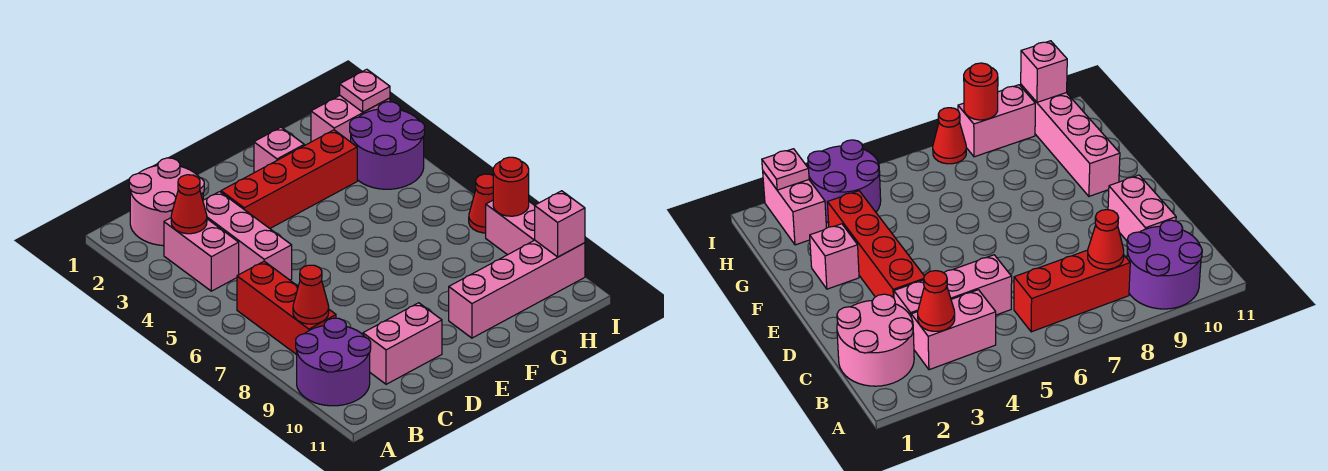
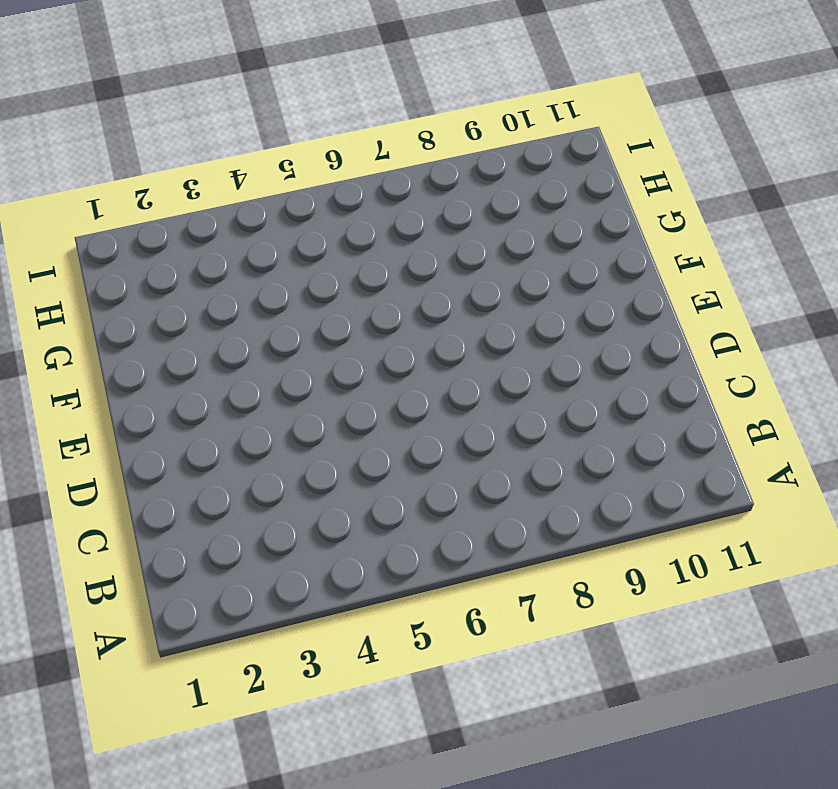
none -> purple round brick A9:B10 level 1
none -> pink round brick B1:C2 level 1
none -> pink brick B3:B4 level 1

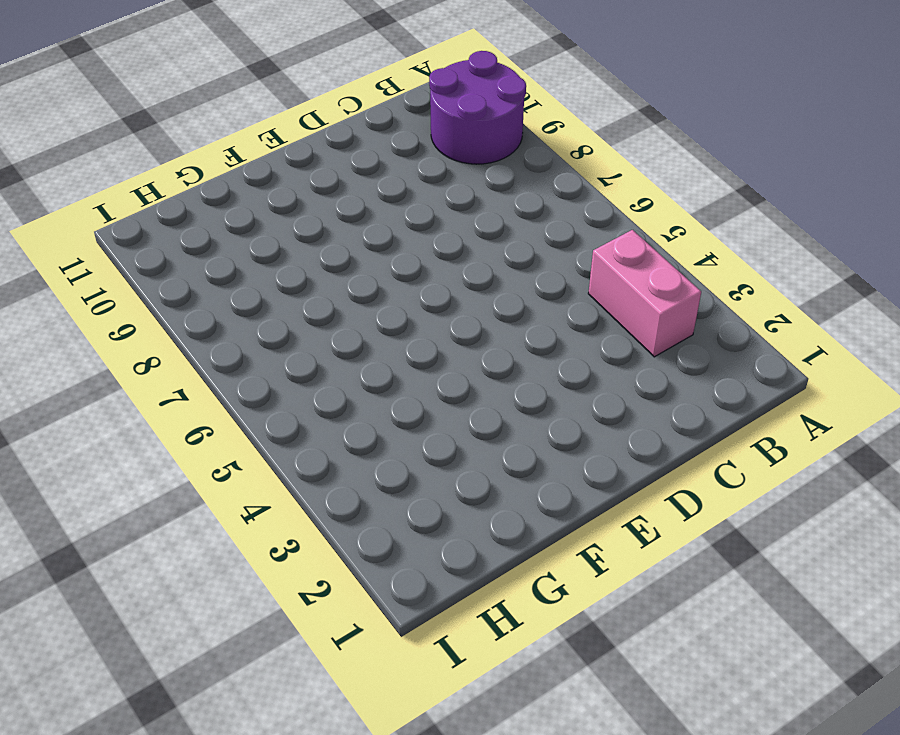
none -> pink round brick B1:C2 level 1
none -> red brick B6:B8 level 1
none -> pink brick C3:C5 level 1

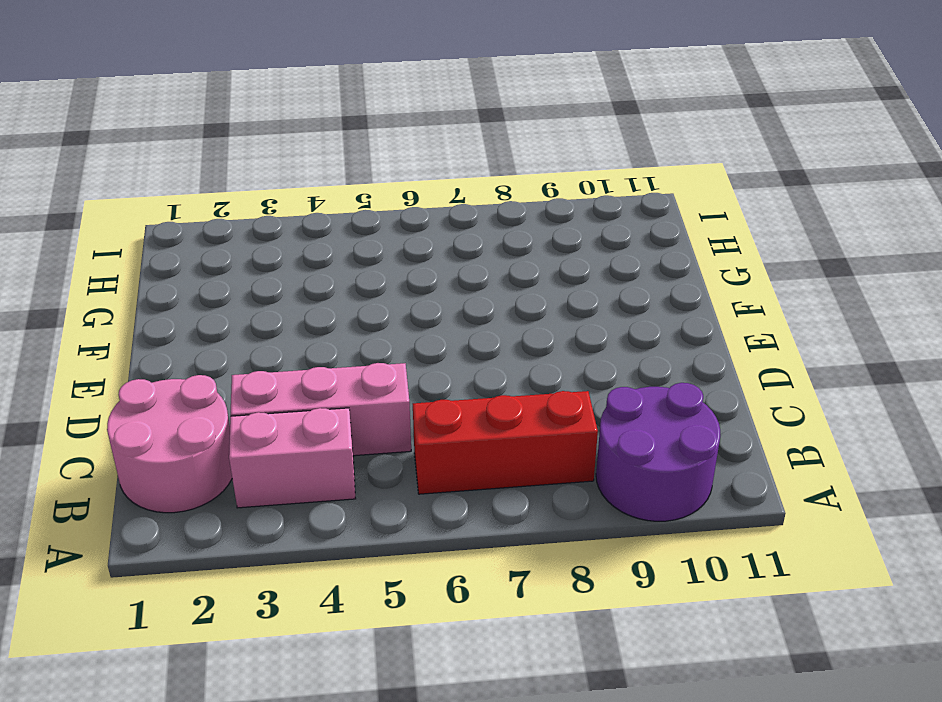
none -> pink brick C10:D10 level 1
none -> red brick D3:G3 level 1
none -> pink brick F2 level 1

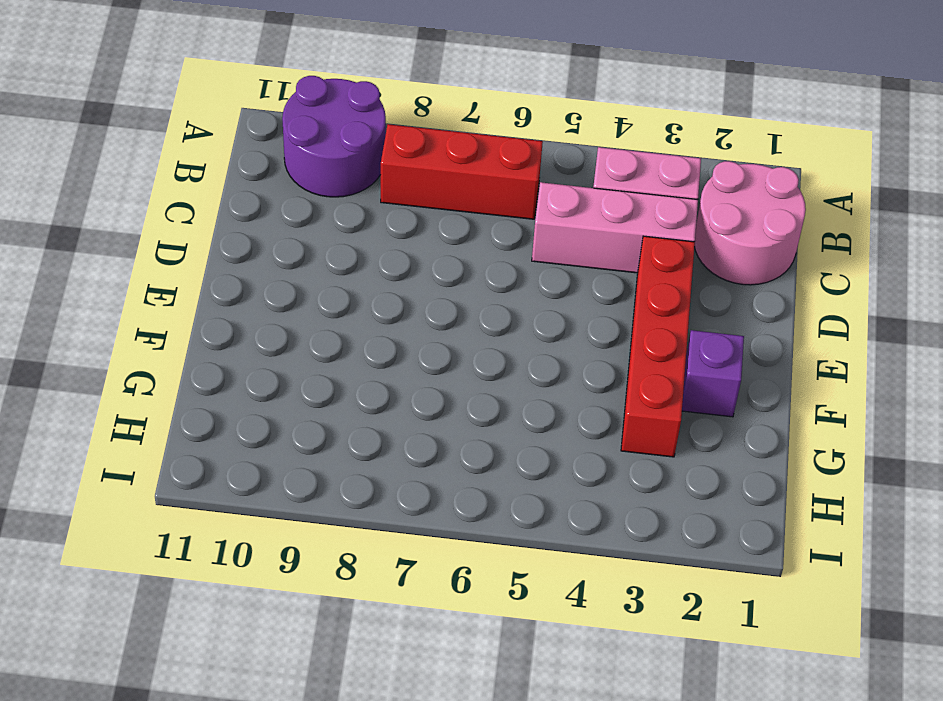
purple brick F2 level 1 -> pink brick F2 level 1
none -> pink brick C10:D10 level 1
none -> pink brick F10:I10 level 1
none -> pink brick H2:I2 level 1

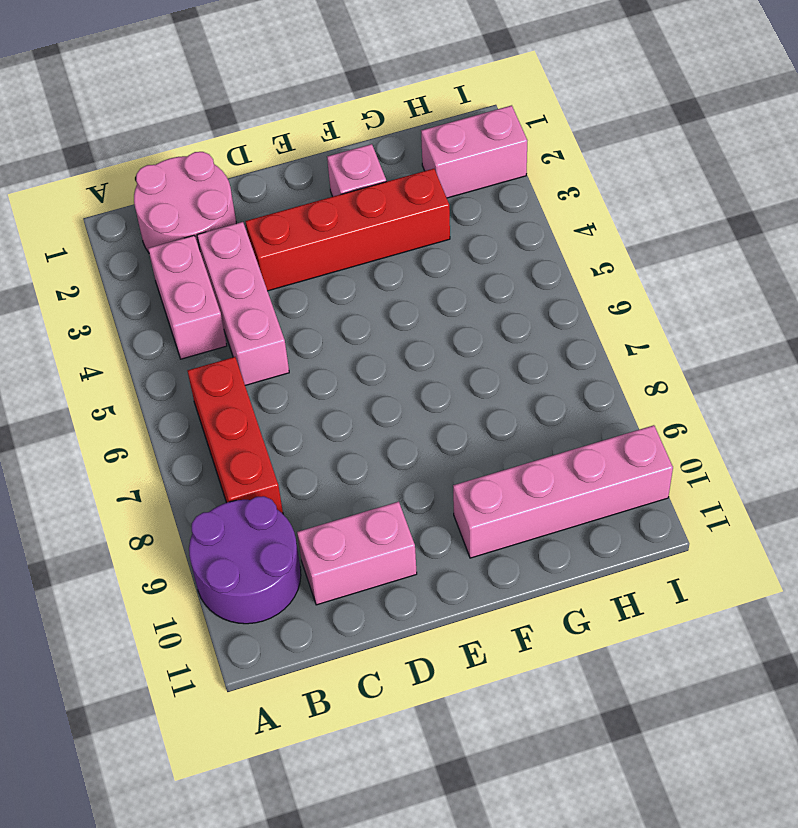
none -> purple round brick H3:I4 level 1
none -> red cone I7 level 1
none -> pink brick I8:I9 level 1

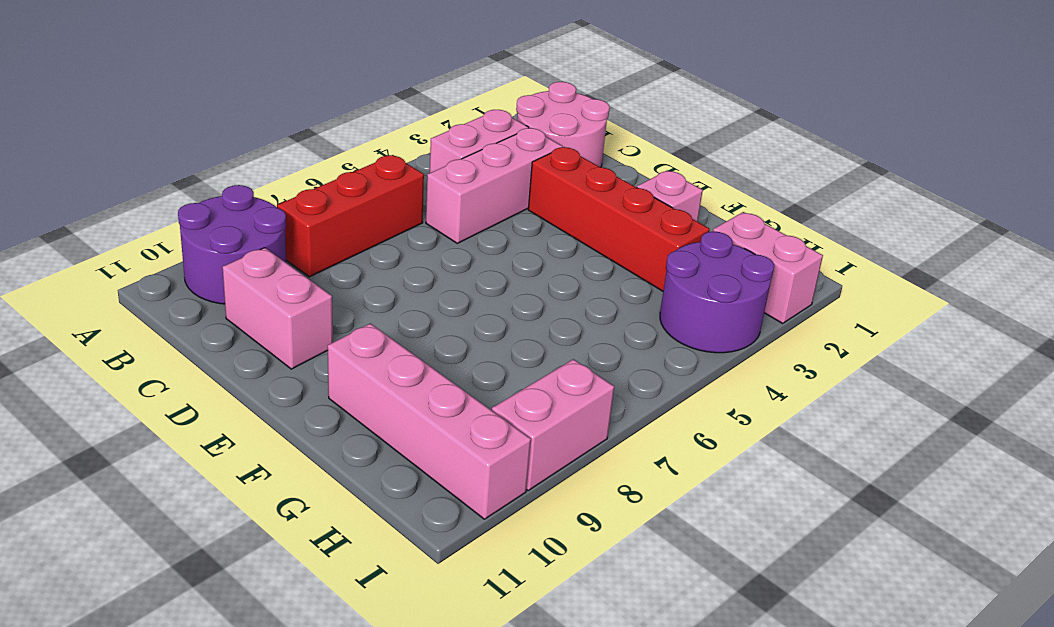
none -> red cone I7 level 1
none -> red cone B3 level 2
none -> red cone B8 level 2

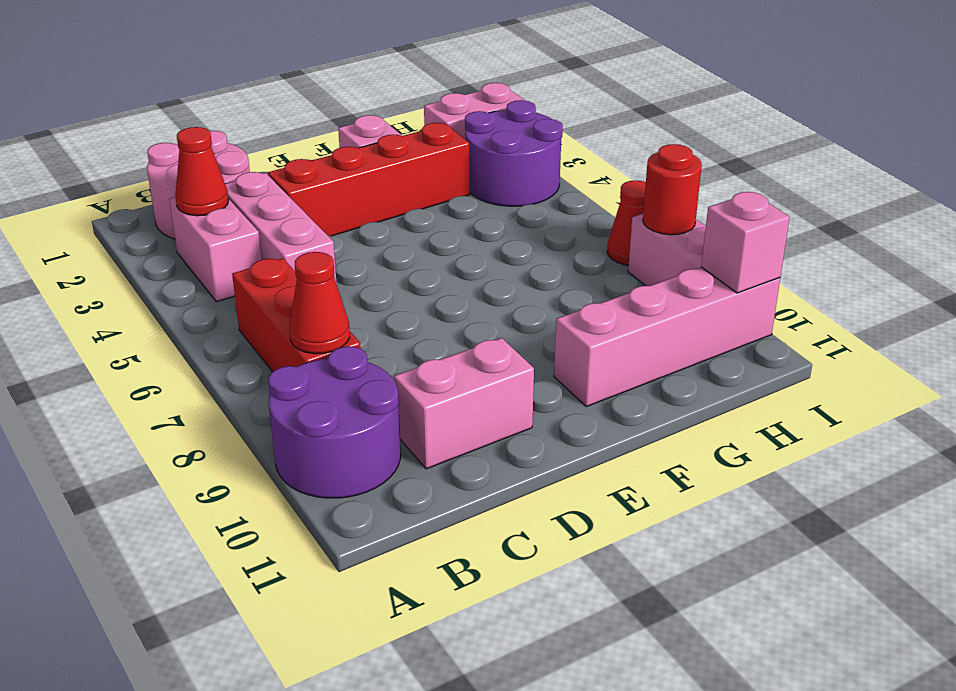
none -> pink plate I2 level 2

